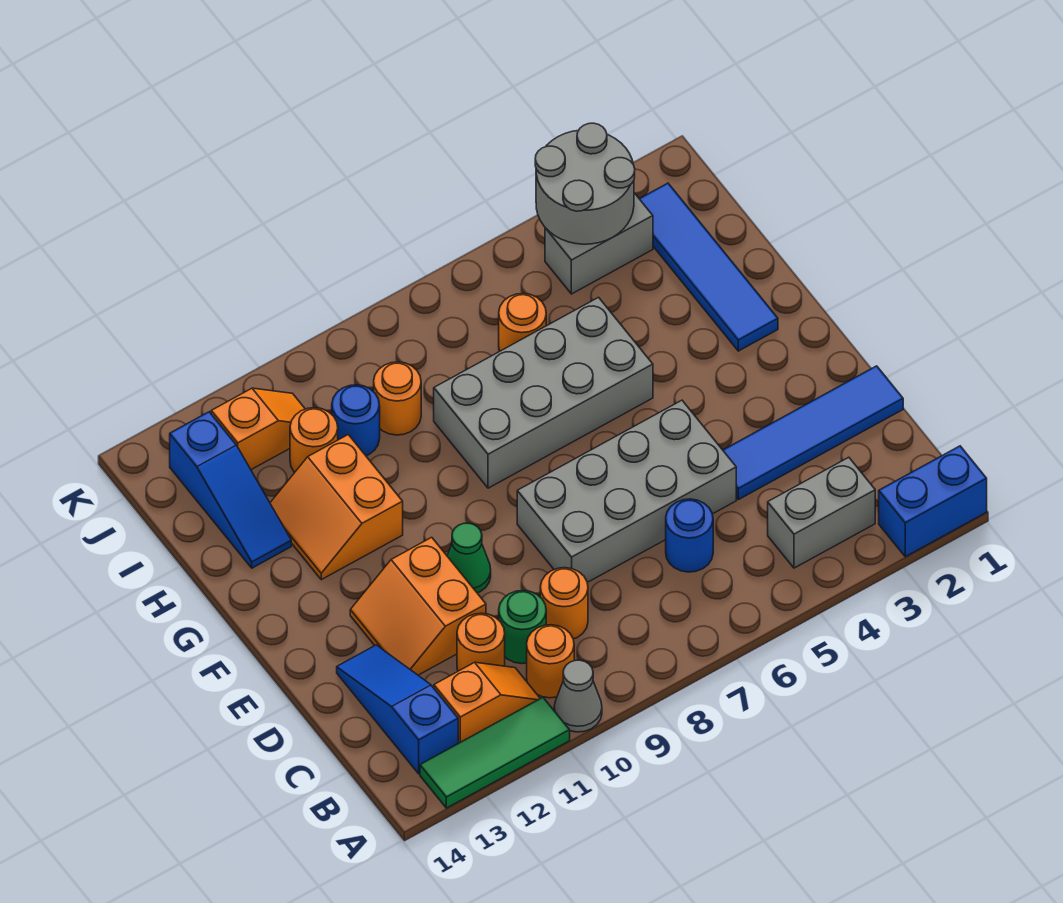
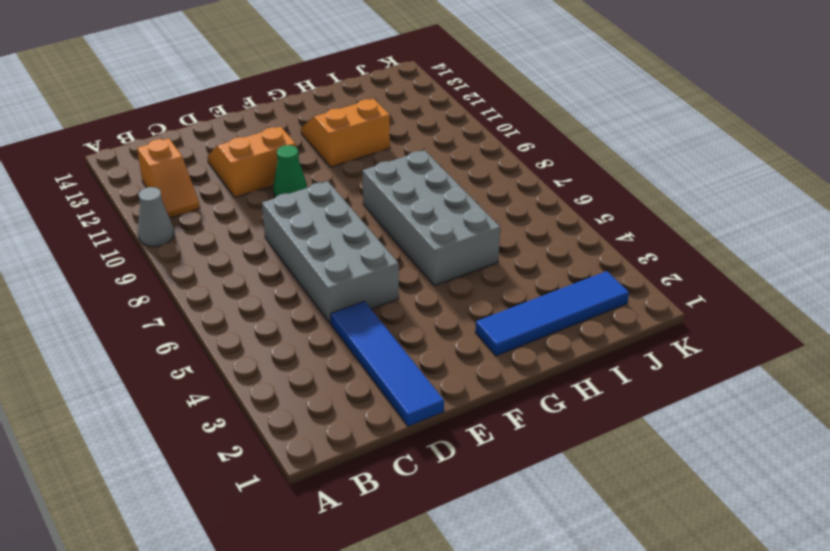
none -> blue brick A1:A2 level 1
none -> green tile A11:A13 level 1
none -> grey brick B3:B4 level 1

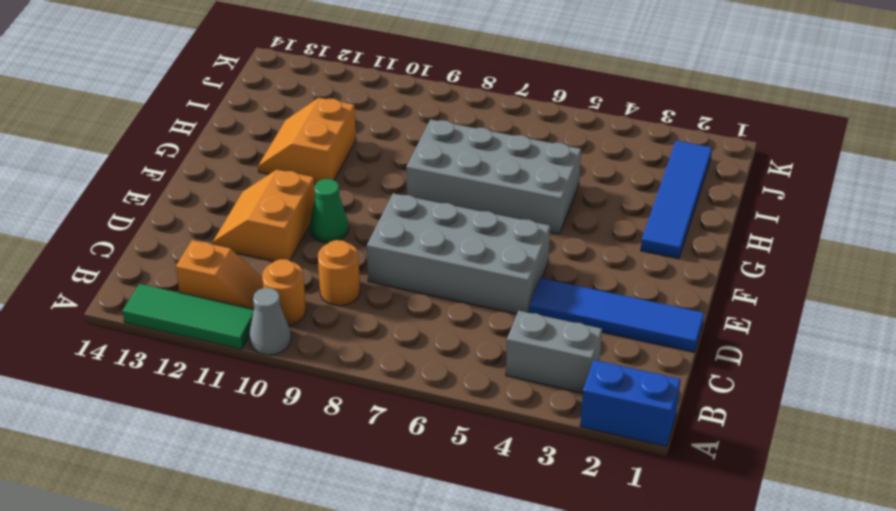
none -> blue slope B13:D13 level 1 top B
none -> blue round brick C6 level 1
none -> green round brick C10 level 1

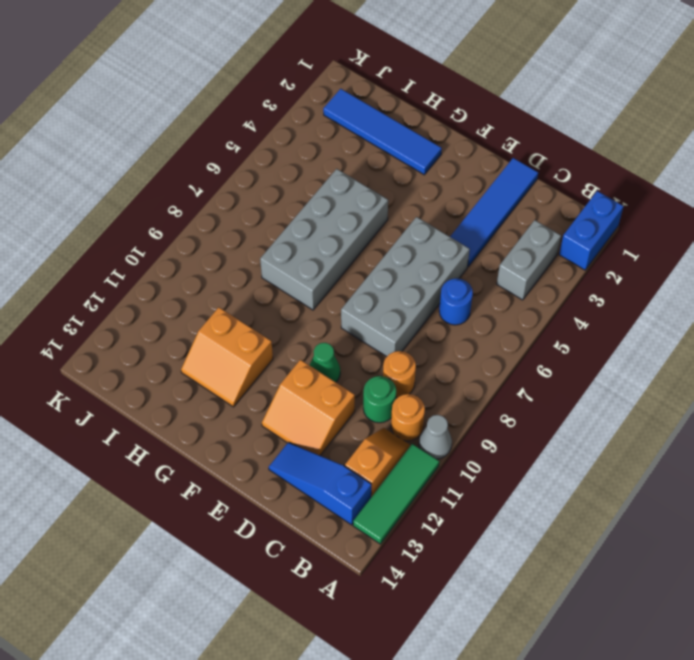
none -> orange round brick C11 level 1
none -> blue slope H13:J13 level 1 top J
none -> orange round brick I6 level 1

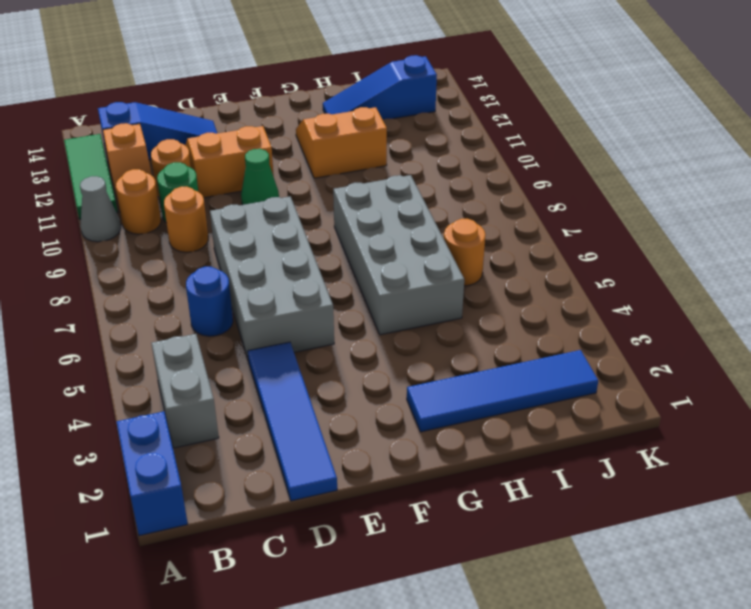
none -> orange round brick I9 level 1
none -> blue round brick I10 level 1
none -> orange round brick I11 level 1

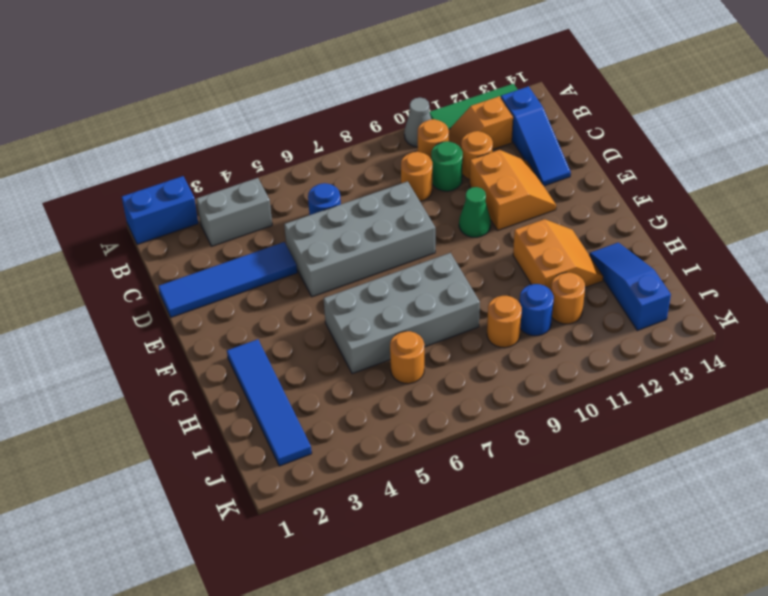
none -> grey brick J3:J4 level 1
none -> orange slope J11:J12 level 1 top 12
none -> grey round brick J3:K4 level 2

